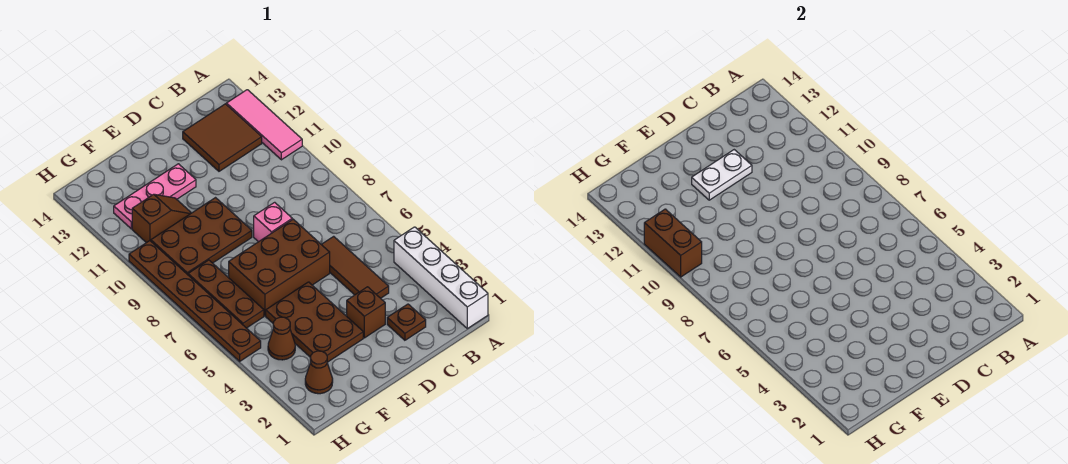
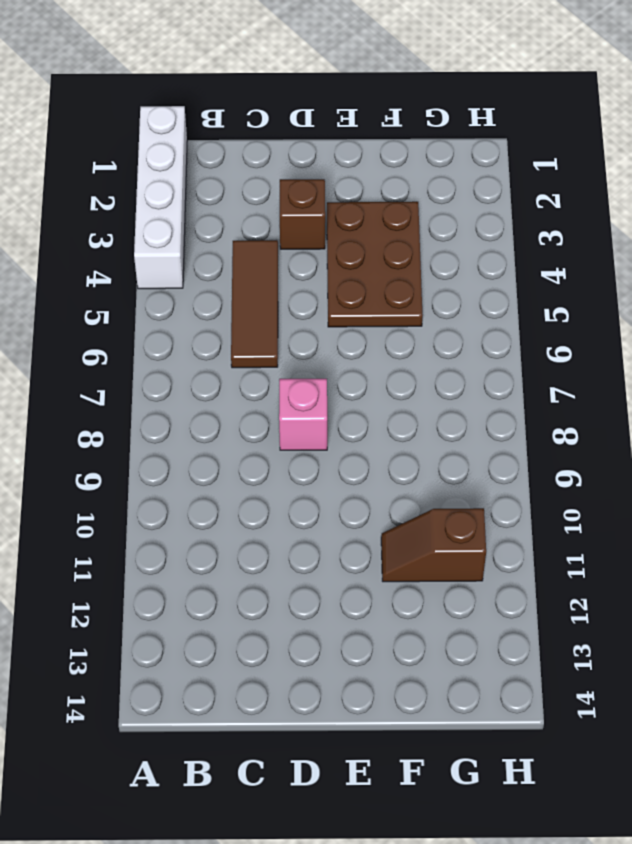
none -> pink tile A11:A13 level 1
none -> brown tile B12:C13 level 1
none -> brown plate C2 level 1

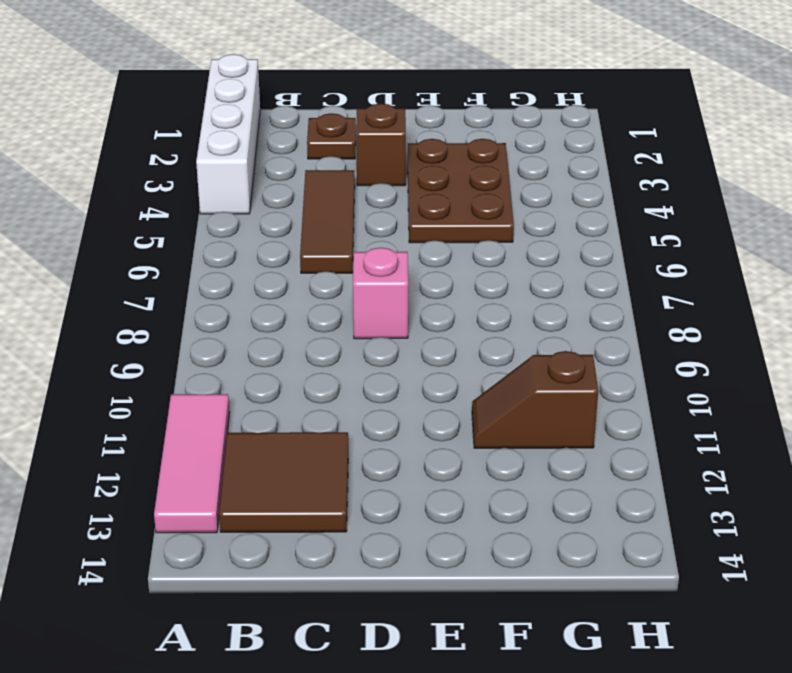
none -> brown brick D6:F7 level 1
none -> brown plate E9:G10 level 1
none -> pink plate E12:G12 level 1

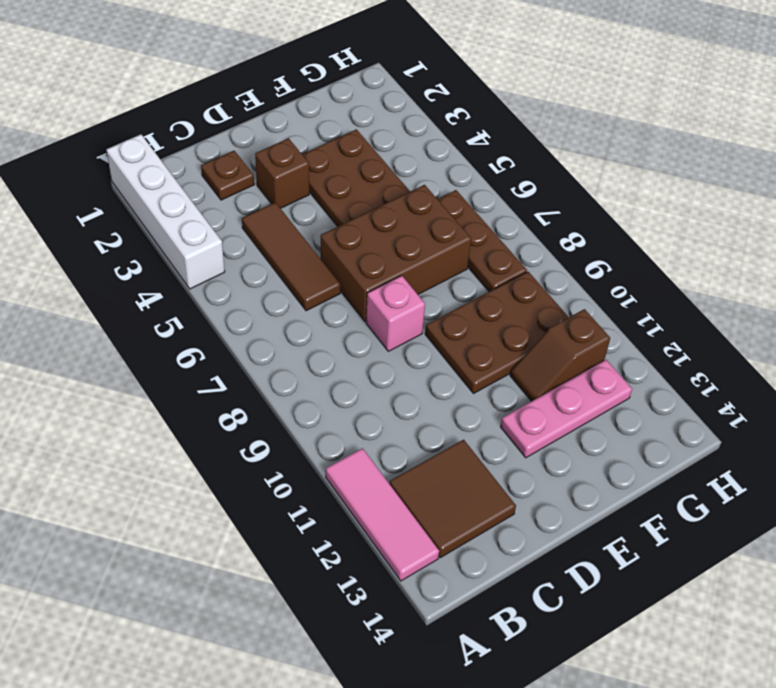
none -> brown cone G2 level 1
none -> brown cone G4 level 1
none -> brown plate H5:H10 level 1

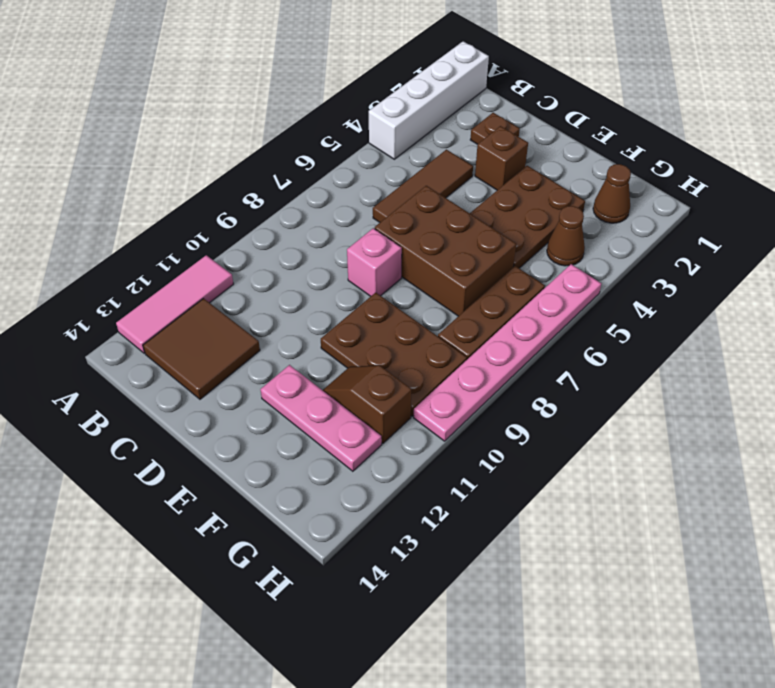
pink plate H5:H10 level 1 -> brown plate H5:H10 level 1
none -> white plate D12:E12 level 2
none -> brown brick H10:H11 level 2

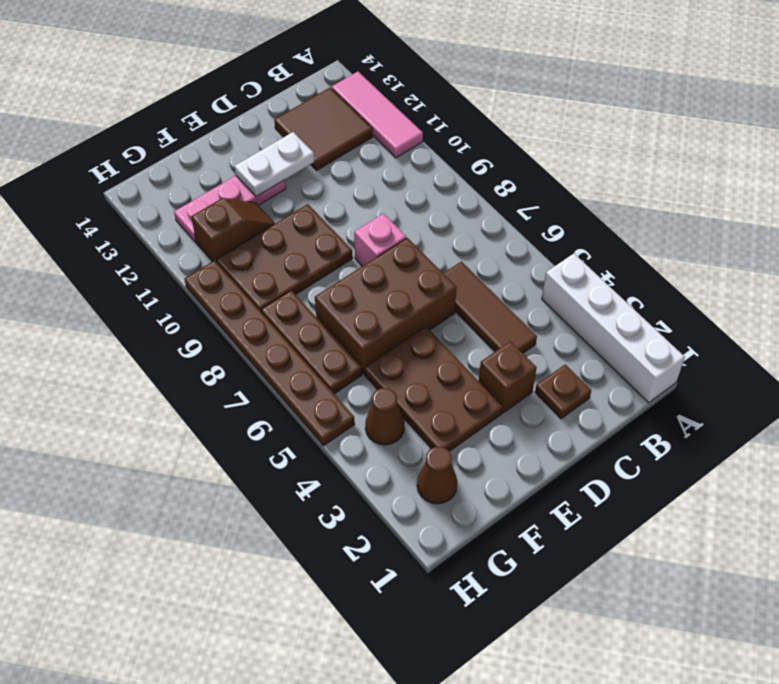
none -> brown brick H10:H11 level 2

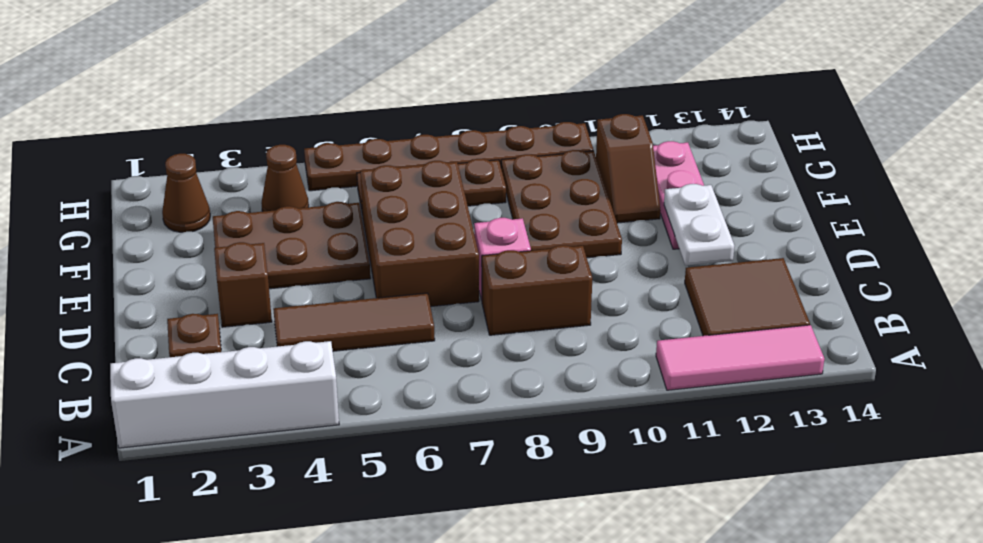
brown brick C8:C9 level 1 -> brown brick H10:H11 level 2

